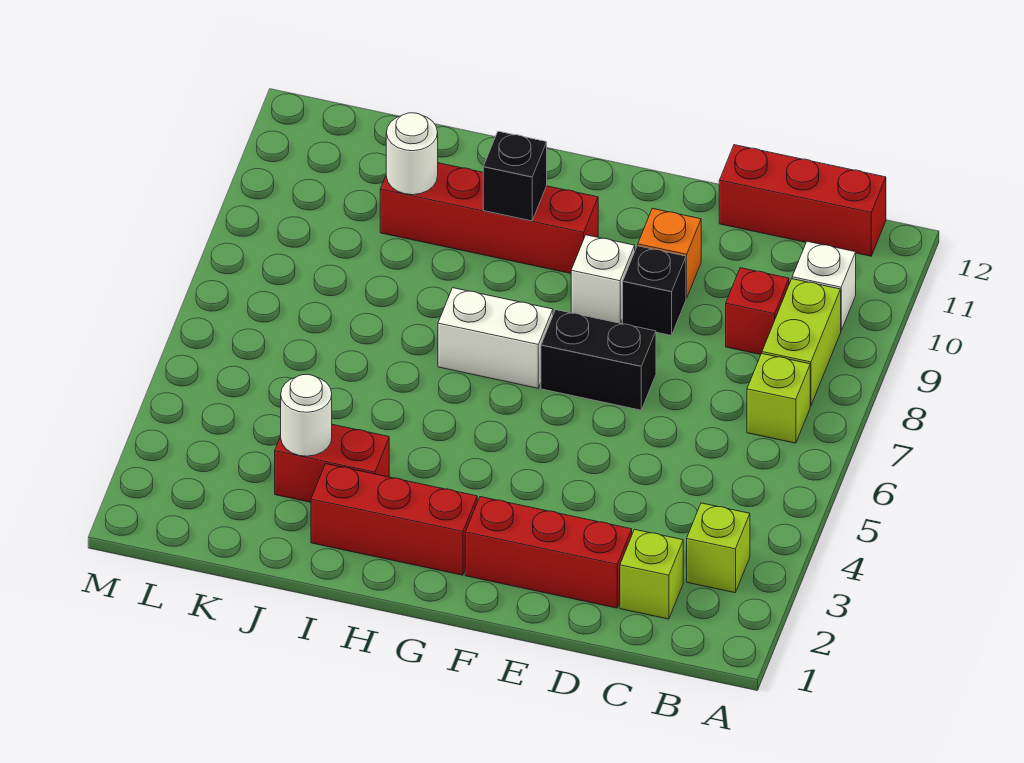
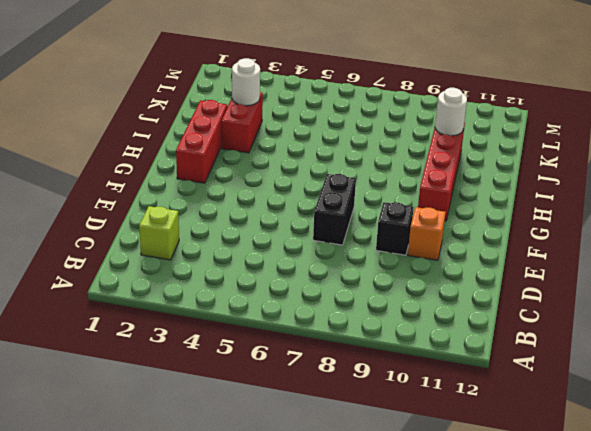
none -> lime brick B3 level 1
none -> lime brick B7 level 1
none -> lime brick B8:B9 level 1

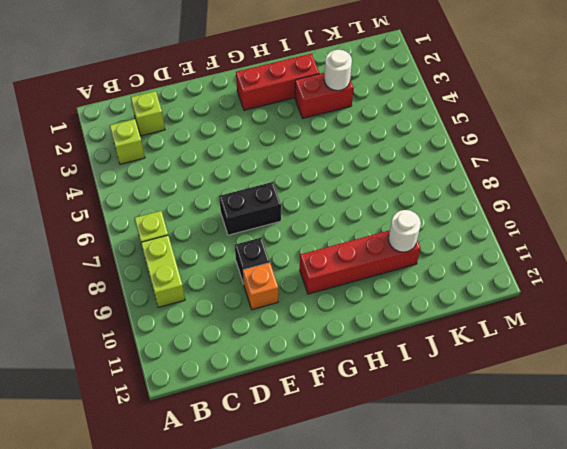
none -> white brick B10 level 1
none -> red brick B12:D12 level 1
none -> red brick C9 level 1

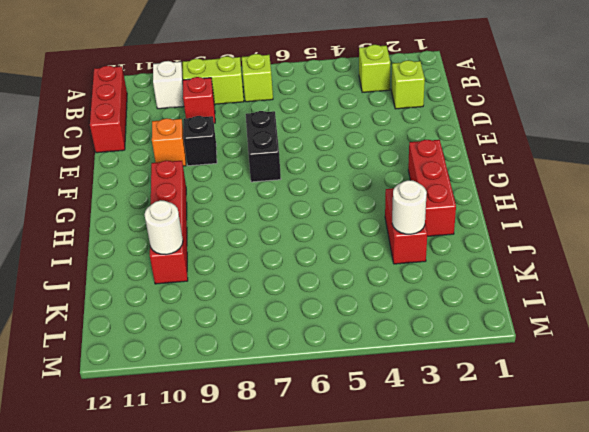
none -> red brick D2:F2 level 1
none -> white brick F9 level 1
none -> white brick G7:H7 level 1

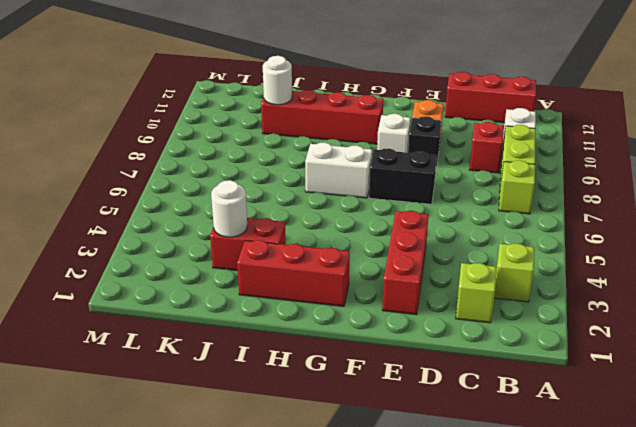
red brick E2:E4 level 1 -> red brick D2:F2 level 1
none -> black brick H10 level 2

